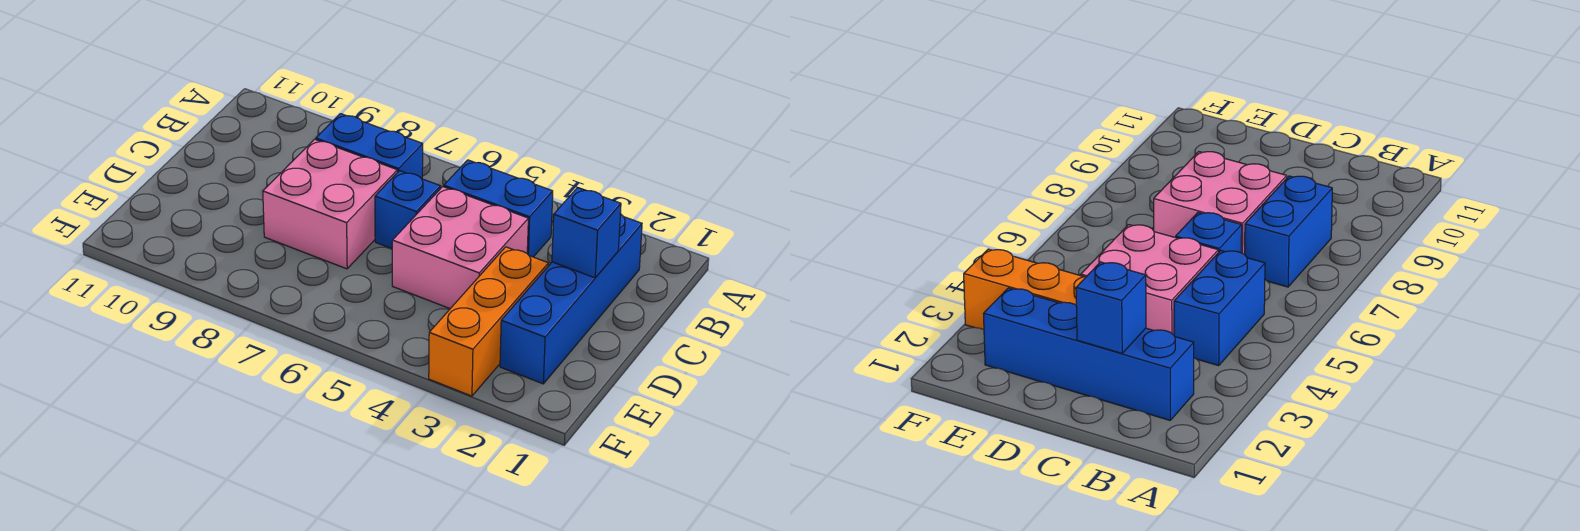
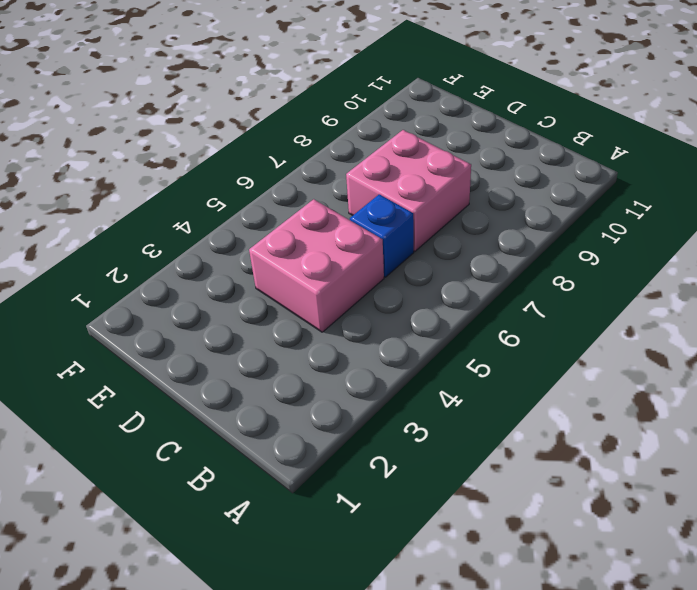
none -> blue brick B2:E2 level 1
none -> blue brick B4:B5 level 1

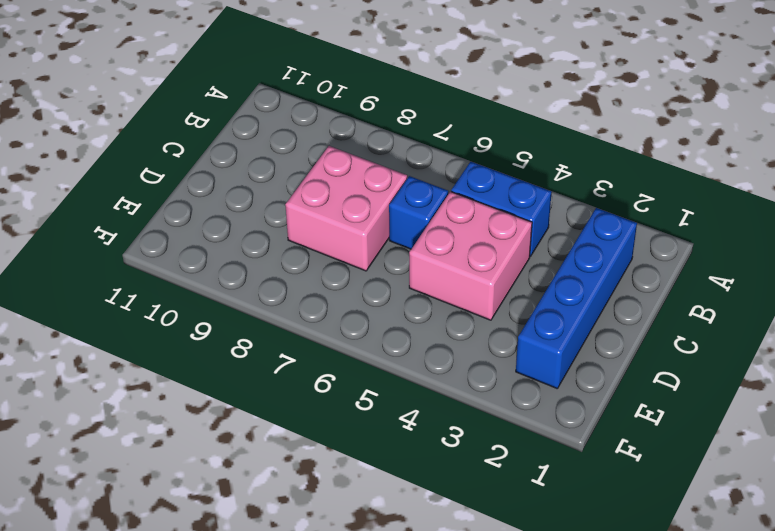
none -> blue brick B7:B8 level 1
none -> orange brick D3:F3 level 1

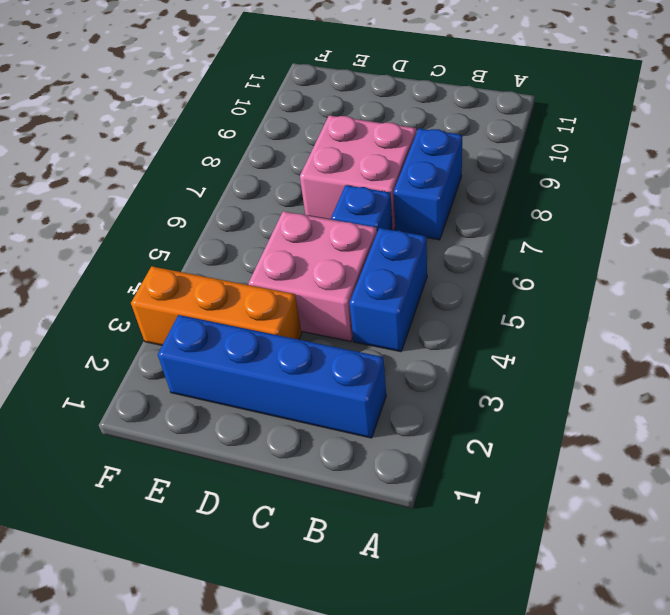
none -> blue brick C2 level 2

